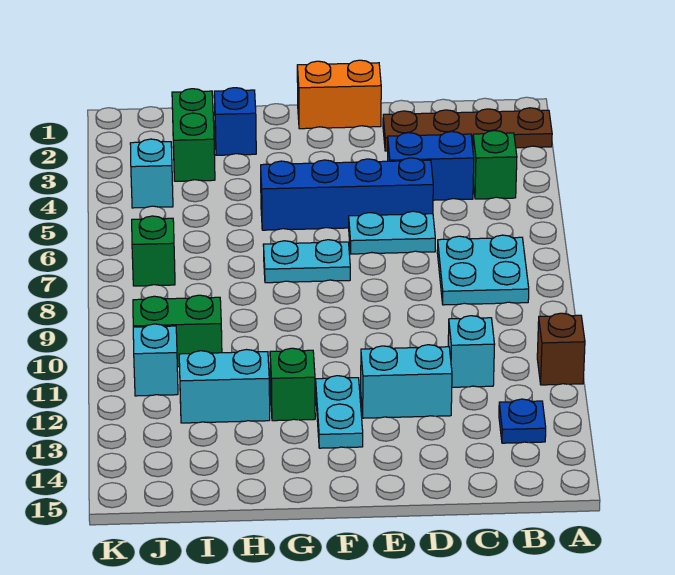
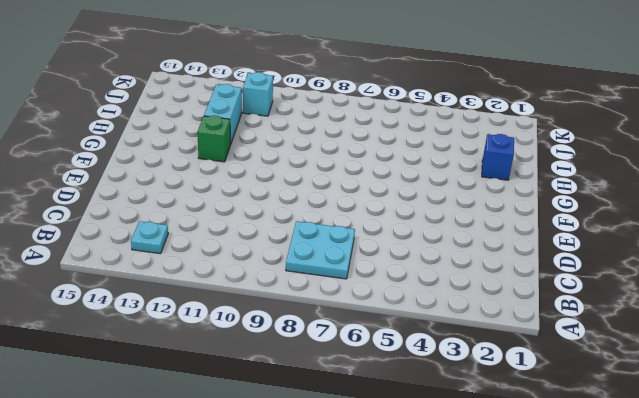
cyan plate B13 level 1 -> blue plate B13 level 1
none -> brown plate A2:D2 level 1
none -> brown brick A11 level 1
none -> green brick B4 level 1

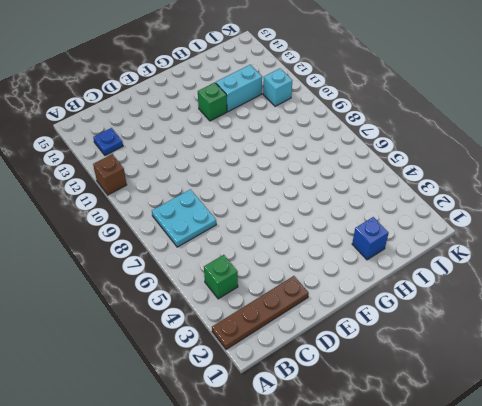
none -> blue brick C4:D4 level 1
none -> cyan brick C11 level 1
none -> blue brick D5:G5 level 1

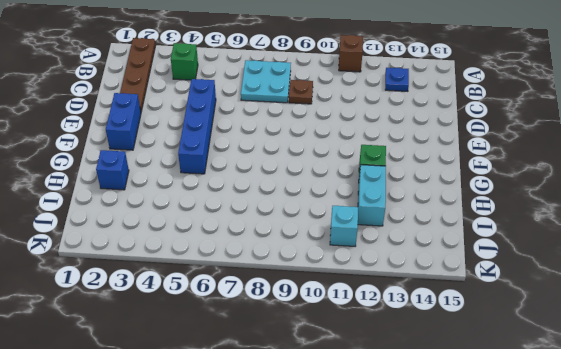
brown plate C9 level 1 -> none
blue brick E2:F2 level 1 -> blue brick C4:D4 level 1
none -> cyan brick C11 level 1
none -> cyan plate D6:E6 level 1
none -> cyan brick D12:E12 level 1

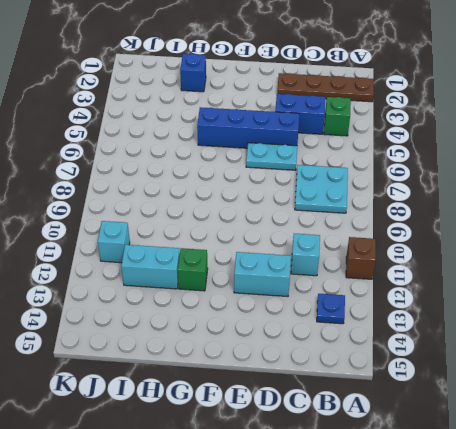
none -> orange brick E1:F1 level 1
none -> cyan plate F7:G7 level 1
none -> cyan plate F12:F13 level 1

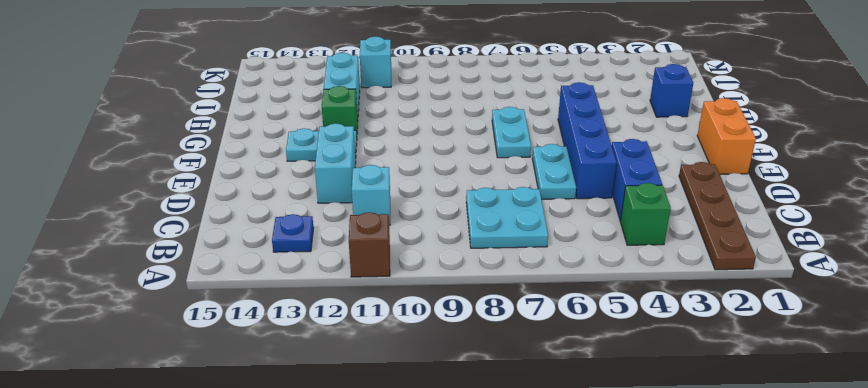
none -> green brick I2:I3 level 1
none -> green brick I10:J10 level 1
none -> cyan brick J4 level 1

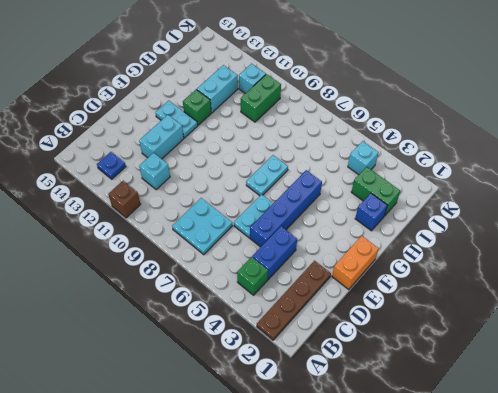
none -> green brick J7 level 1

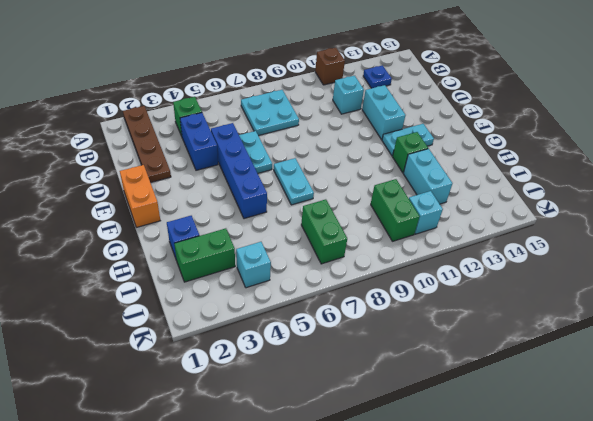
green brick I7:J7 level 1 -> green brick J7 level 1

